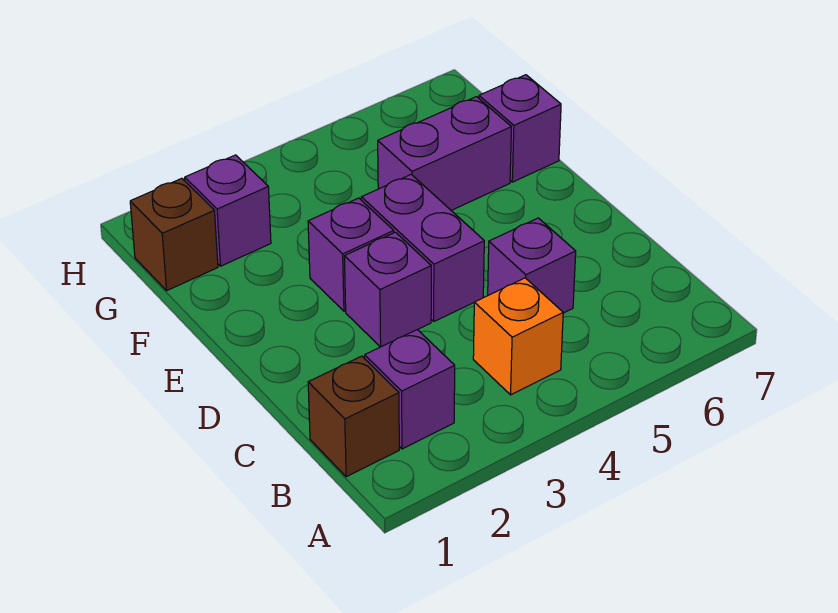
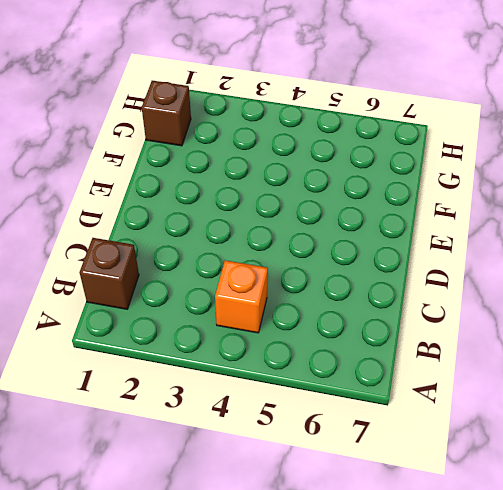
none -> purple brick B2 level 1
none -> purple brick C5 level 1

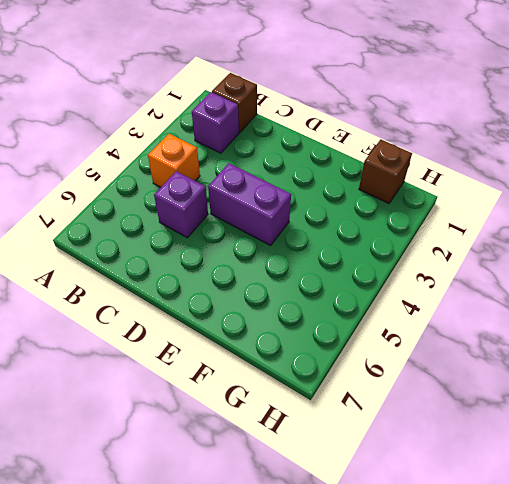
none -> purple brick D3 level 1
none -> purple brick E3 level 1

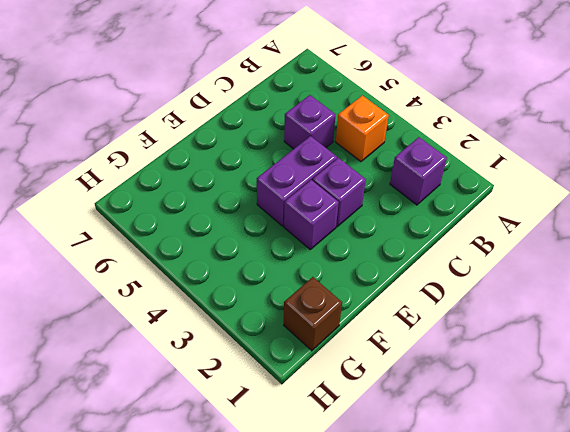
none -> brown brick B1 level 1
none -> purple brick F5:F6 level 1

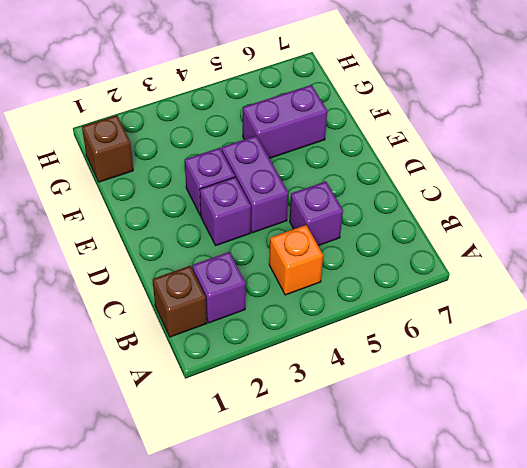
none -> purple brick F7 level 1
none -> purple brick G2 level 1

